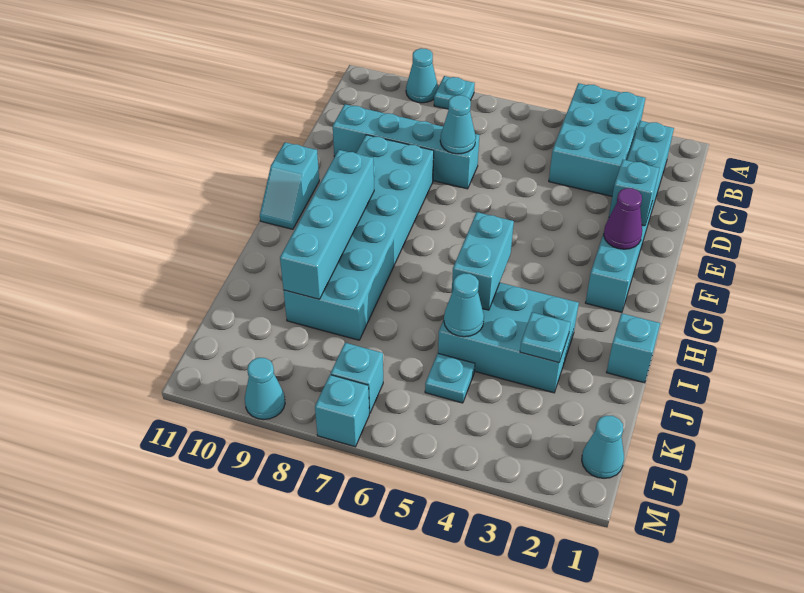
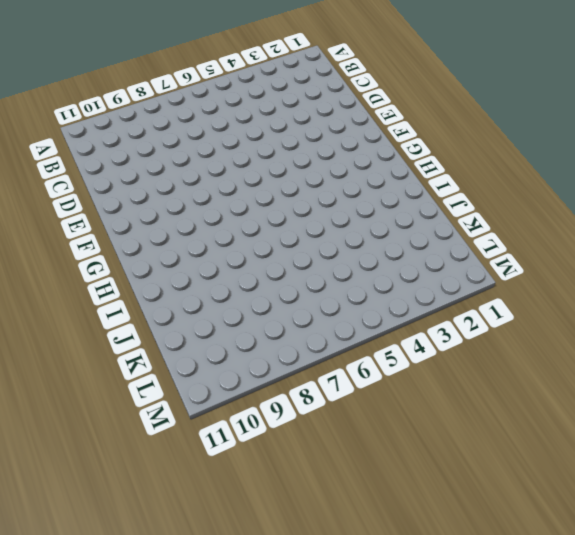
none -> cyan brick A3:C4 level 1
none -> cyan plate A8 level 1
none -> cyan cone A9 level 1

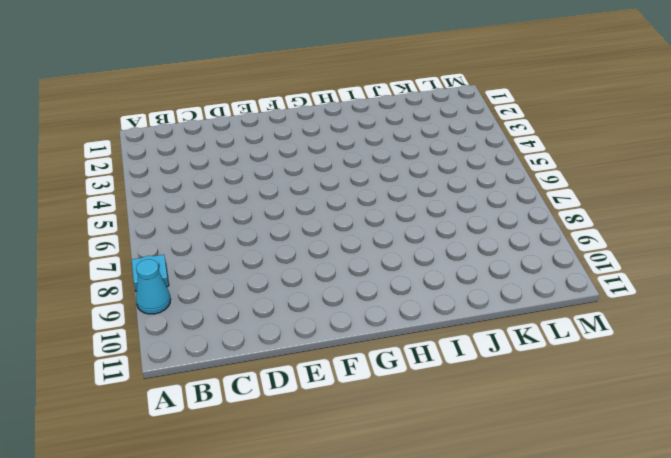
none -> cyan brick A3:C4 level 1
none -> cyan brick B2:G2 level 1
none -> cyan brick D7:D10 level 1

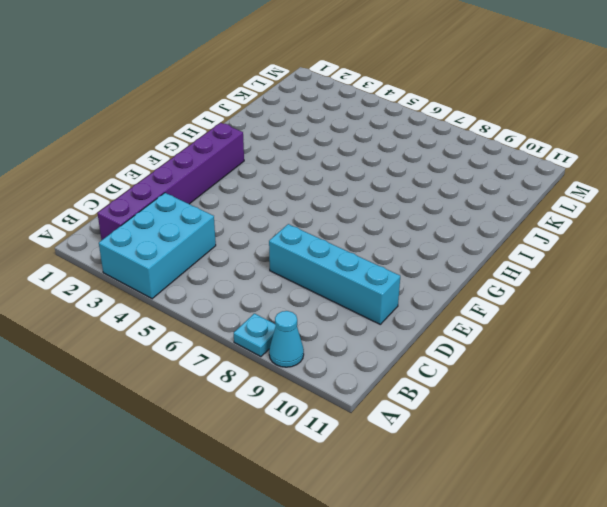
purple brick B2:G2 level 1 -> cyan brick B2:G2 level 1
none -> cyan brick E8:J9 level 1
none -> cyan slope F11:G11 level 1 top F
none -> cyan brick I1 level 1

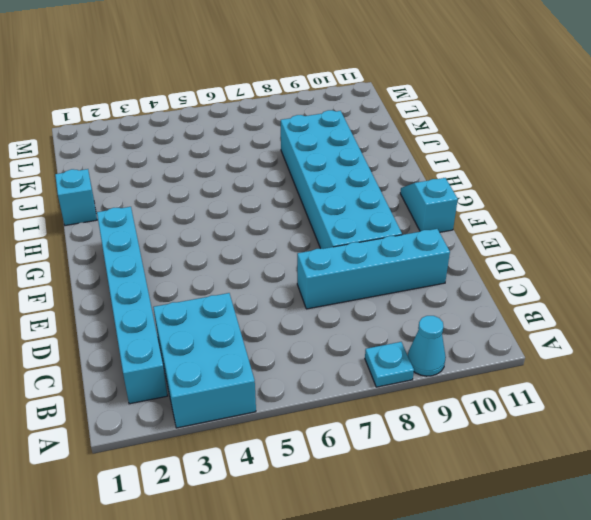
none -> cyan brick I3:J5 level 1
none -> cyan plate K5 level 1
none -> cyan cone L1 level 1

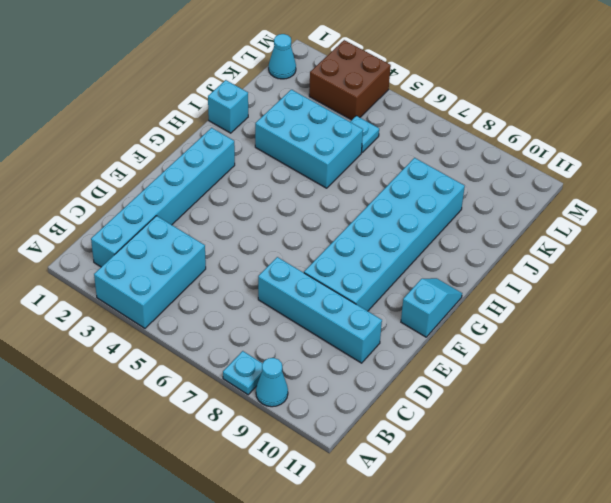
brown brick L3:M4 level 1 -> none
none -> cyan brick L7 level 1
none -> cyan brick M7 level 1
none -> cyan cone M9 level 1

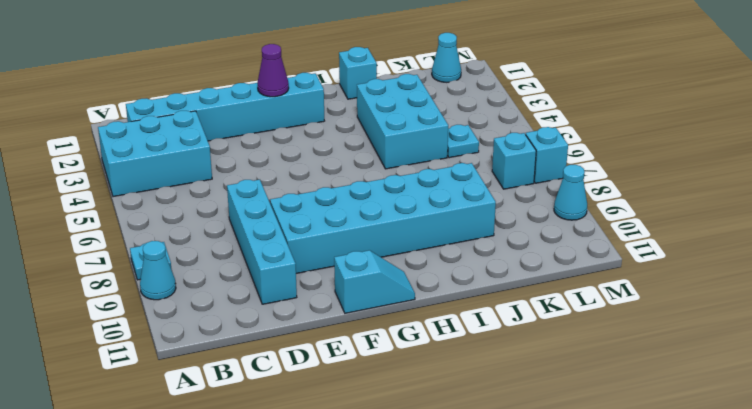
none -> cyan cone D7 level 2
none -> cyan brick E2 level 2
none -> cyan brick G9:J9 level 2

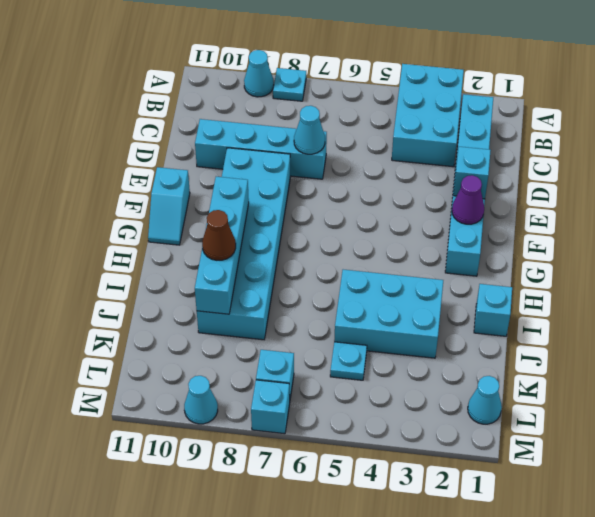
brown cone I9 level 3 -> none
none -> cyan brick H5:I5 level 2
none -> cyan plate J3 level 2
none -> cyan cone J5 level 2

